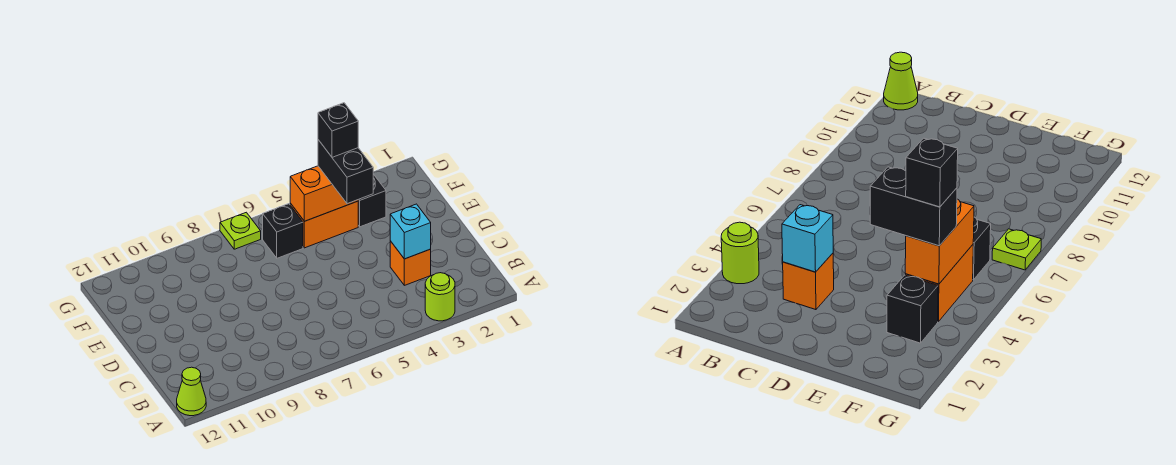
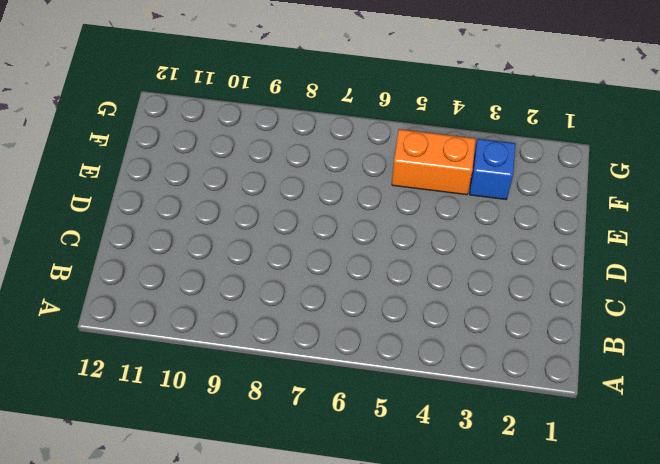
blue brick F3 level 1 -> black brick F3 level 1
none -> lime round brick A3 level 1
none -> lime cone A12 level 1

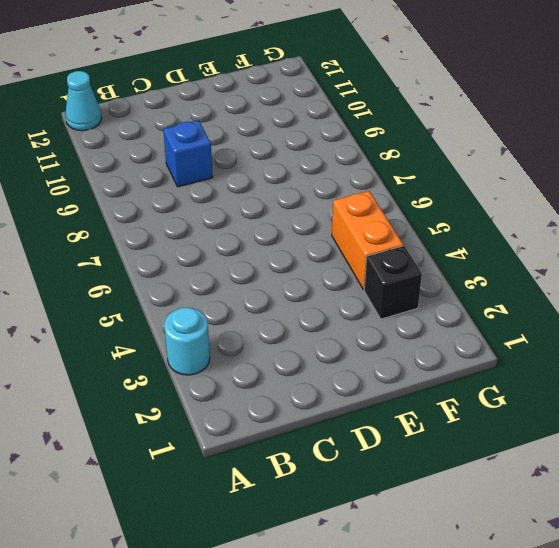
cyan round brick A3 level 1 -> lime round brick A3 level 1
cyan cone A12 level 1 -> lime cone A12 level 1
blue brick C9 level 1 -> none
none -> orange brick C3 level 1
none -> black brick F6 level 1

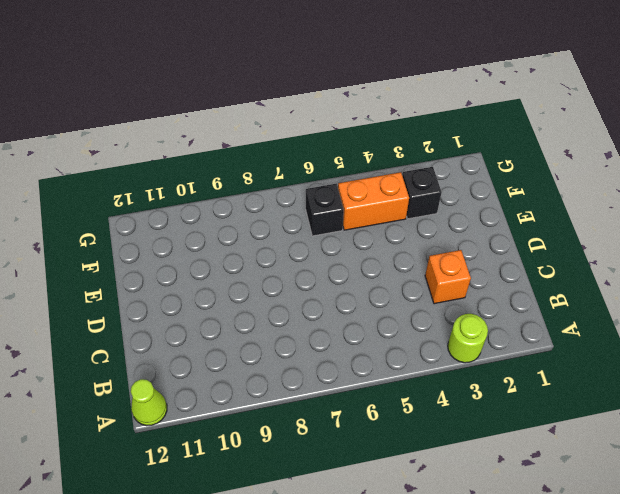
none -> lime plate G7 level 1
none -> cyan brick C3 level 2

